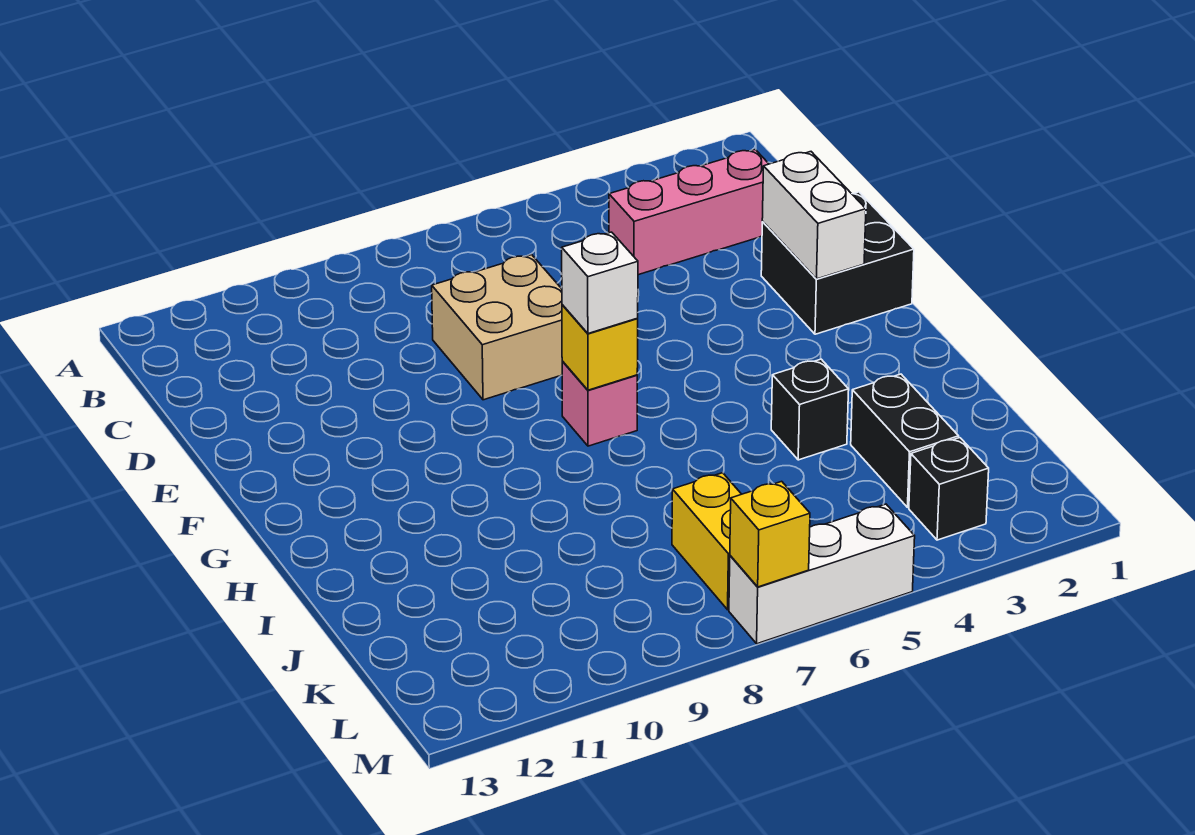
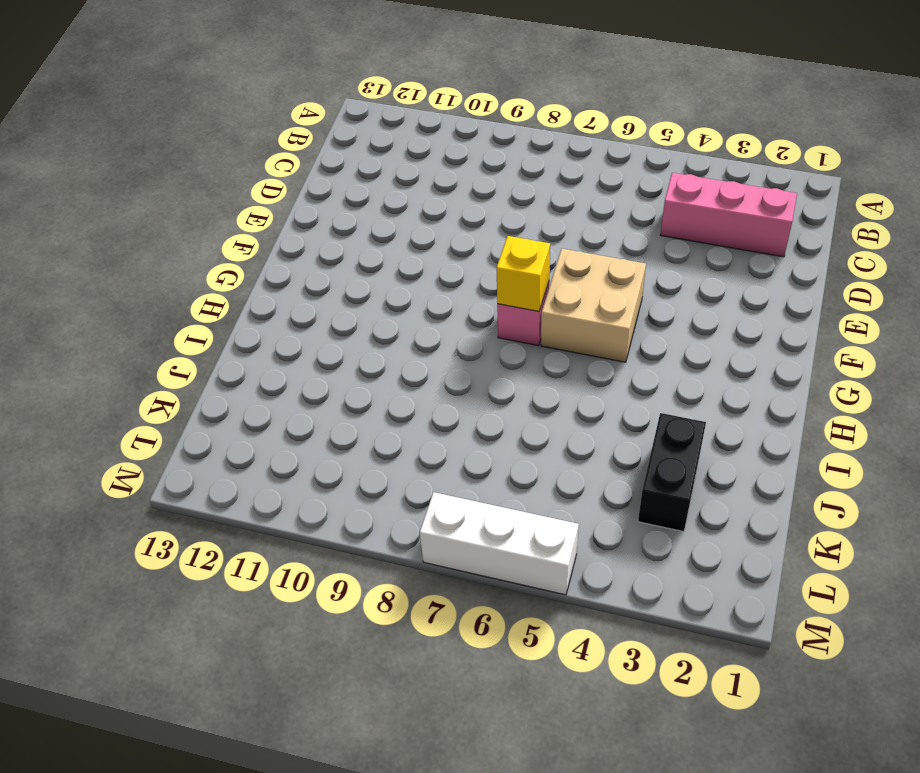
tan brick F5:G6 level 1 -> tan brick D7:E8 level 1
none -> black brick E1:F2 level 1
none -> black brick I4 level 1
none -> yellow brick K7:L7 level 1

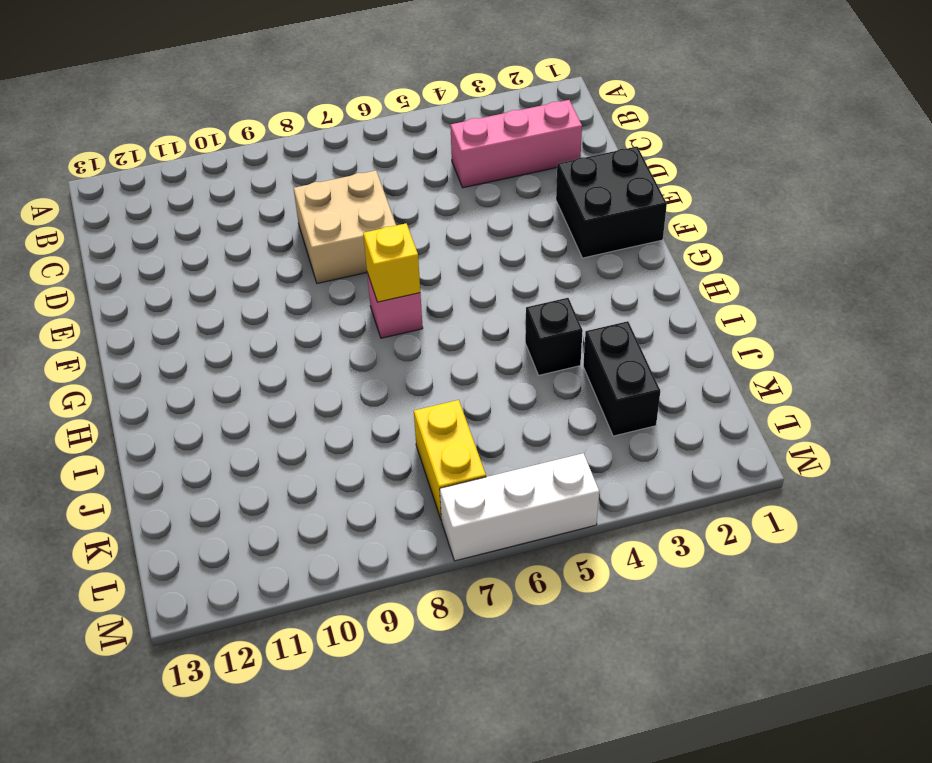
none -> black brick L3 level 1
none -> white brick E2:F2 level 2
none -> yellow brick M7 level 2

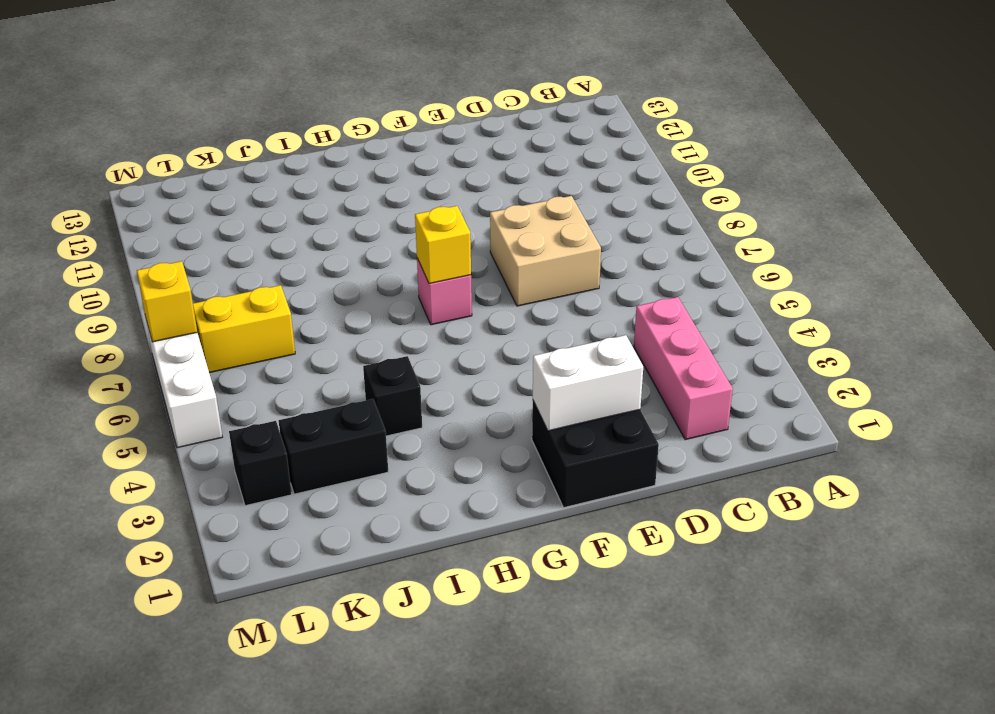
none -> white brick G7 level 3

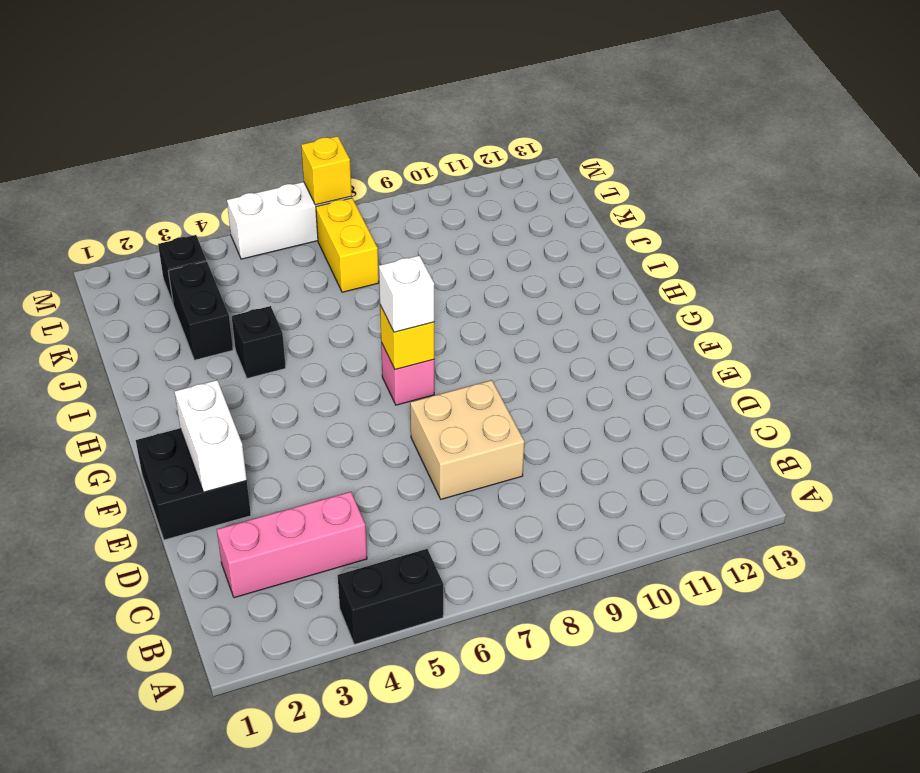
black brick A4:A5 level 1 -> none

